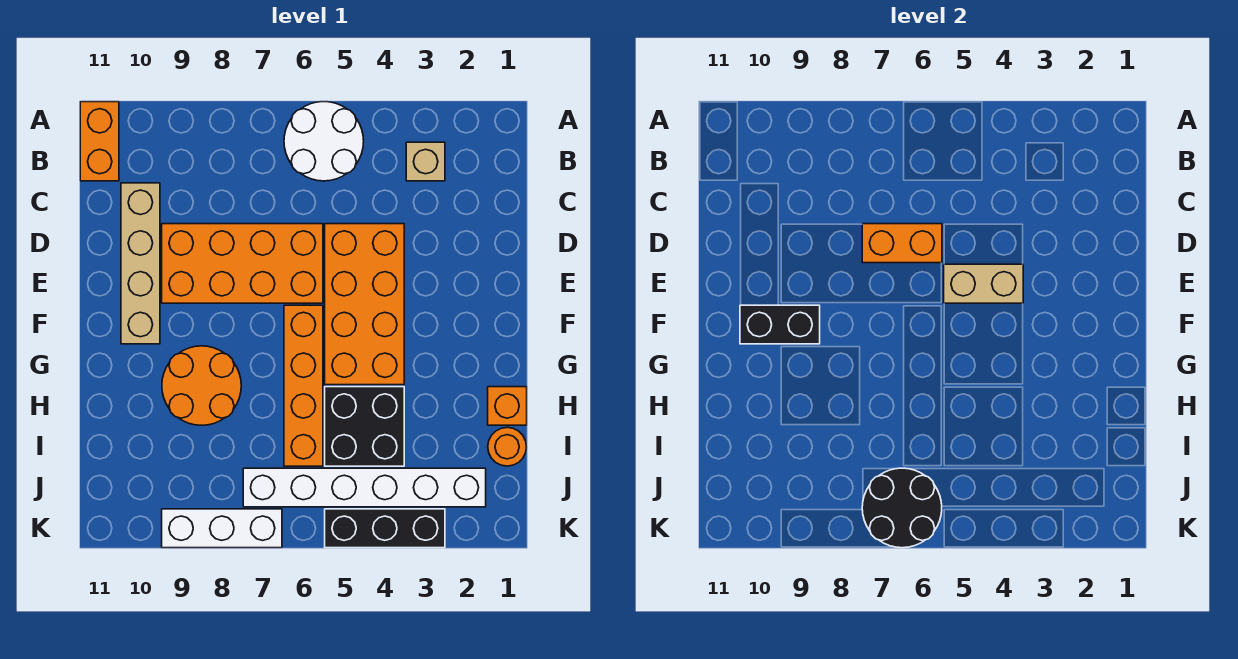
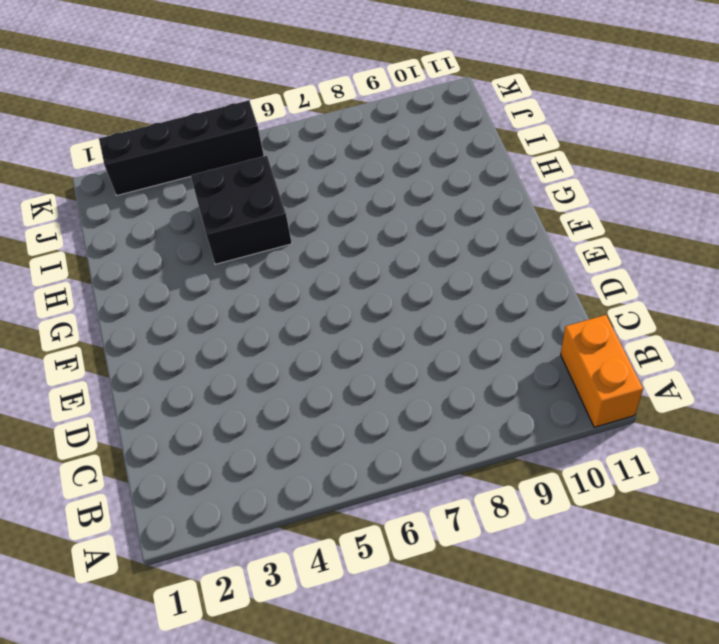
black brick K2:K5 level 1 -> black brick K3:K5 level 1
none -> white round brick A5:B6 level 1
none -> tan brick B3 level 1
none -> tan brick C10:F10 level 1

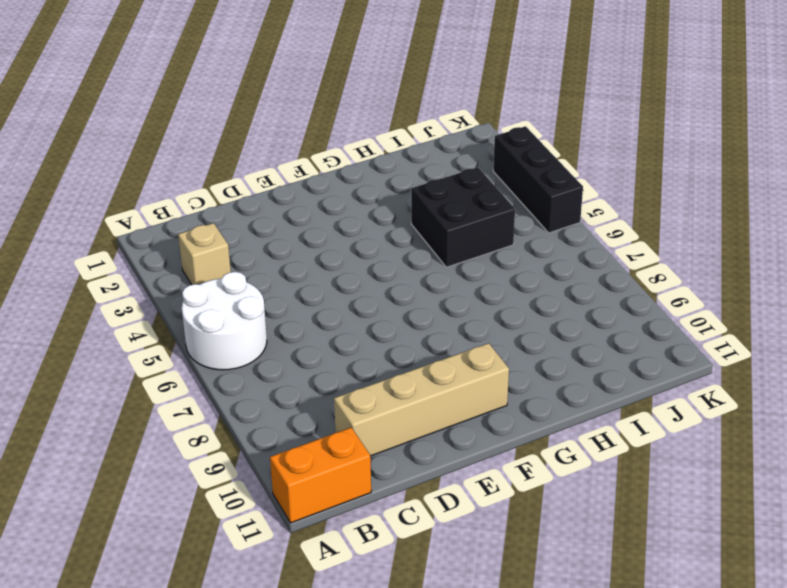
none -> orange brick D4:G5 level 1
none -> orange brick D6:E9 level 1
none -> orange brick F6:I6 level 1

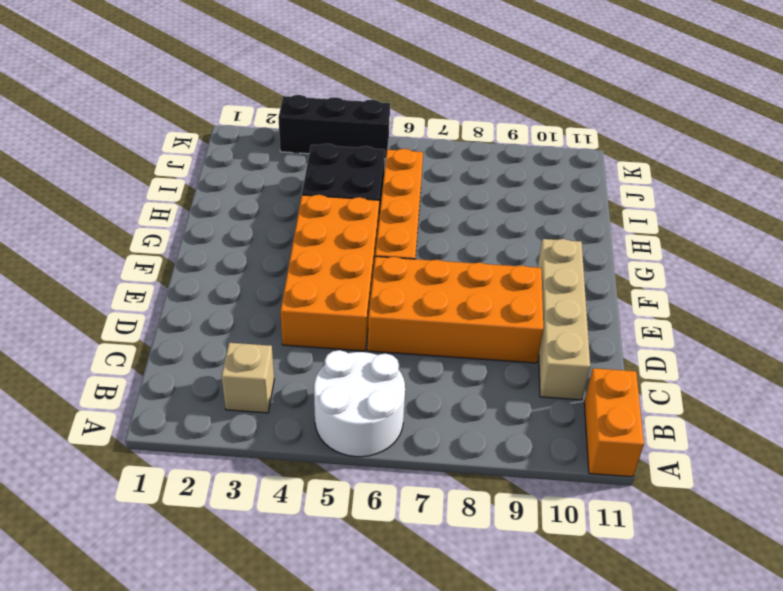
none -> orange round brick G8:H9 level 1
none -> orange brick H1 level 1
none -> orange round brick I1 level 1

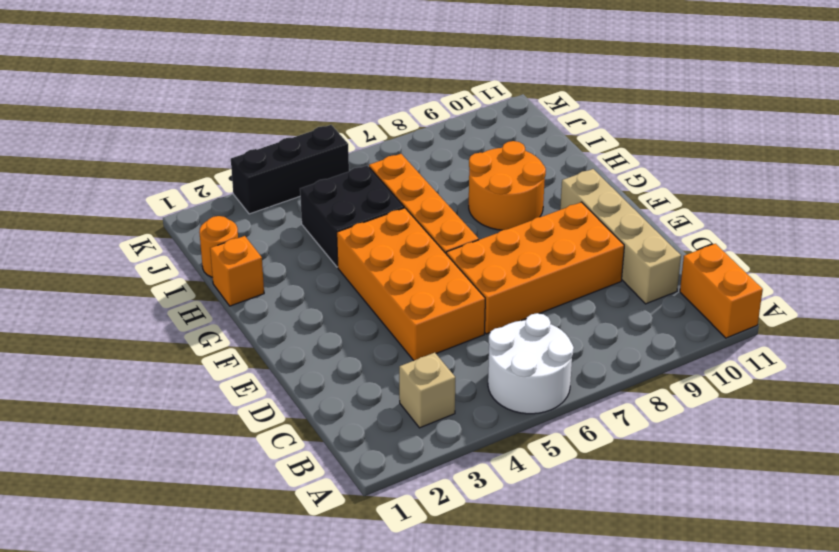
none -> white brick J2:J7 level 1
none -> white brick K7:K9 level 1
none -> orange brick D6:D7 level 2

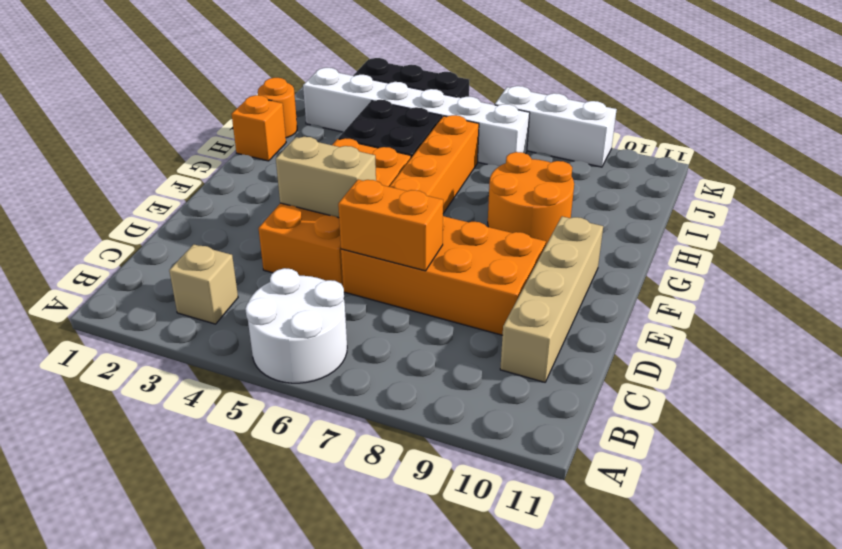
none -> orange brick A11:B11 level 1
none -> black brick F9:F10 level 2
none -> black round brick J6:K7 level 2

